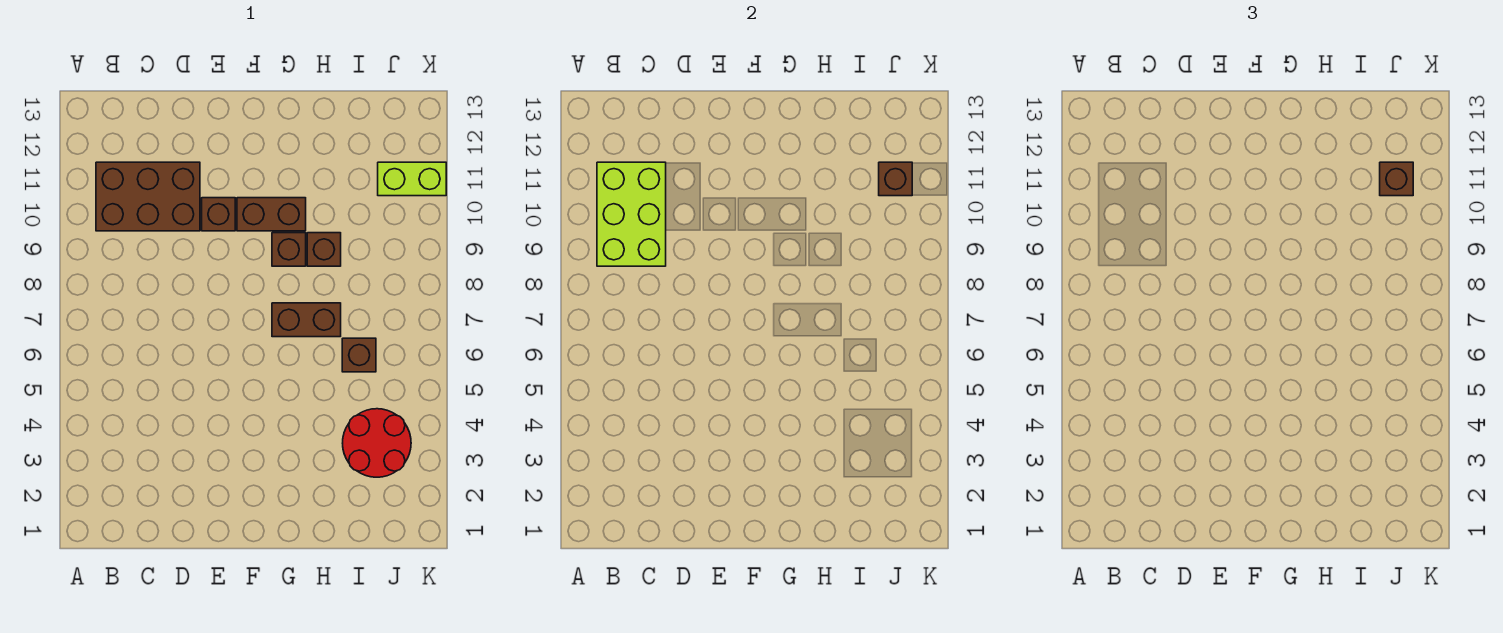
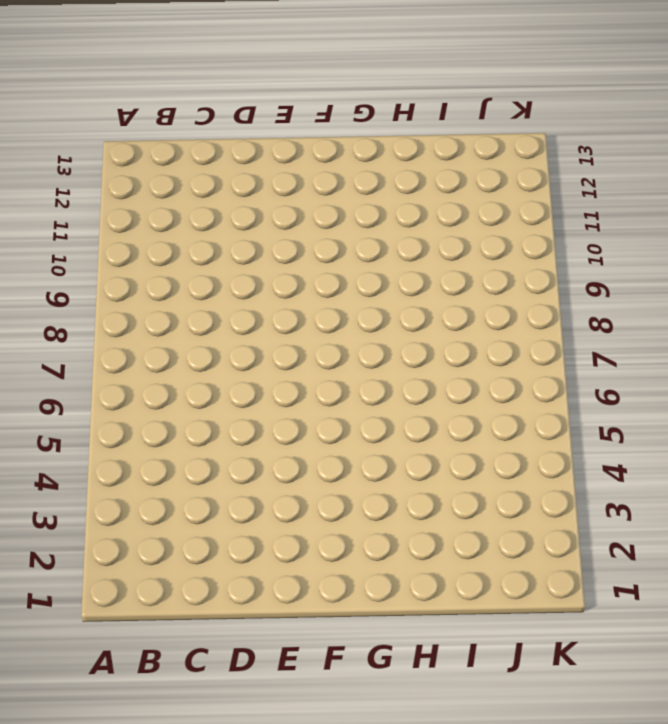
none -> brown brick B10:D11 level 1
none -> brown brick E10 level 1
none -> brown brick F10:G10 level 1

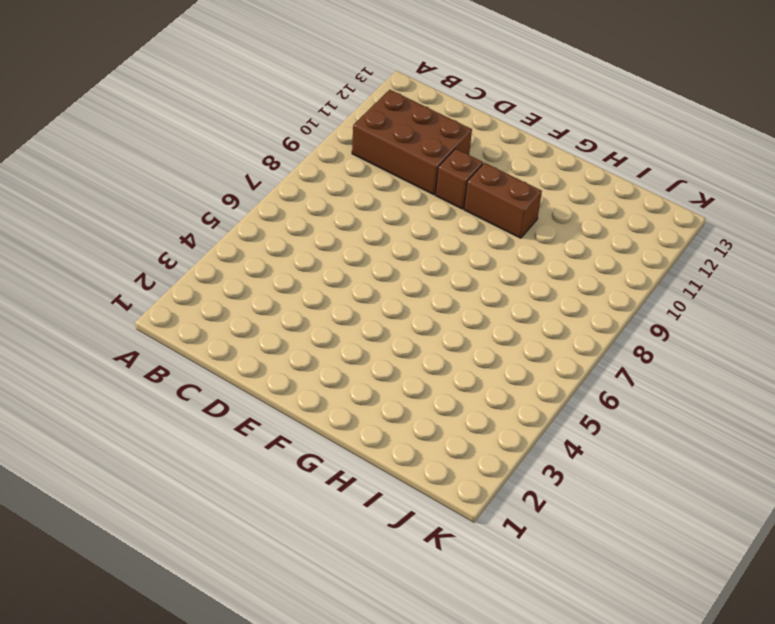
none -> brown brick G7:H7 level 1
none -> brown brick G9 level 1
none -> brown brick H9 level 1

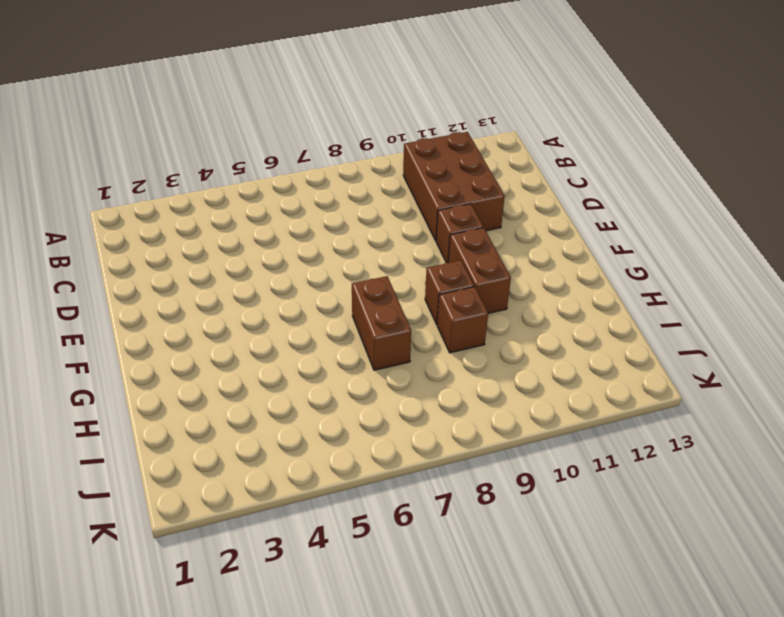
none -> red round brick I3:J4 level 1
none -> brown brick I6 level 1
none -> lime brick J11:K11 level 1

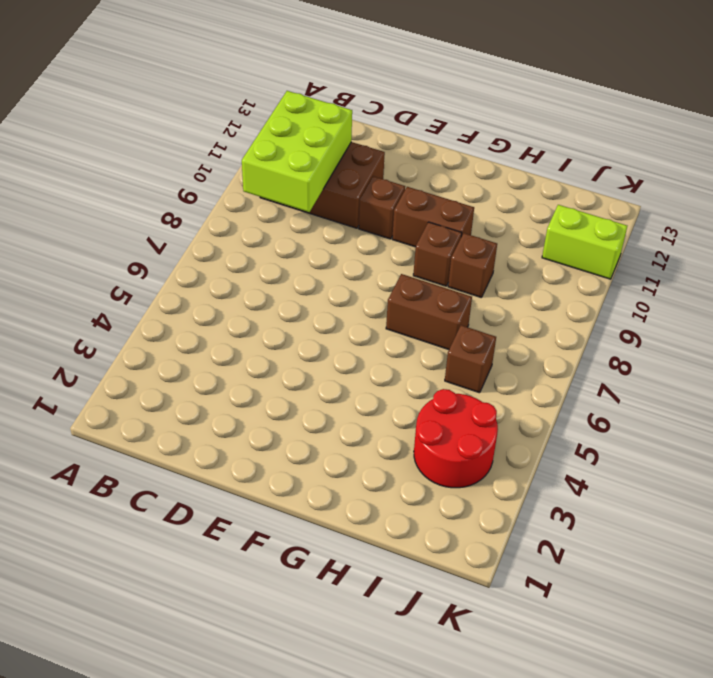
none -> brown brick J11 level 2
none -> brown brick J11 level 3

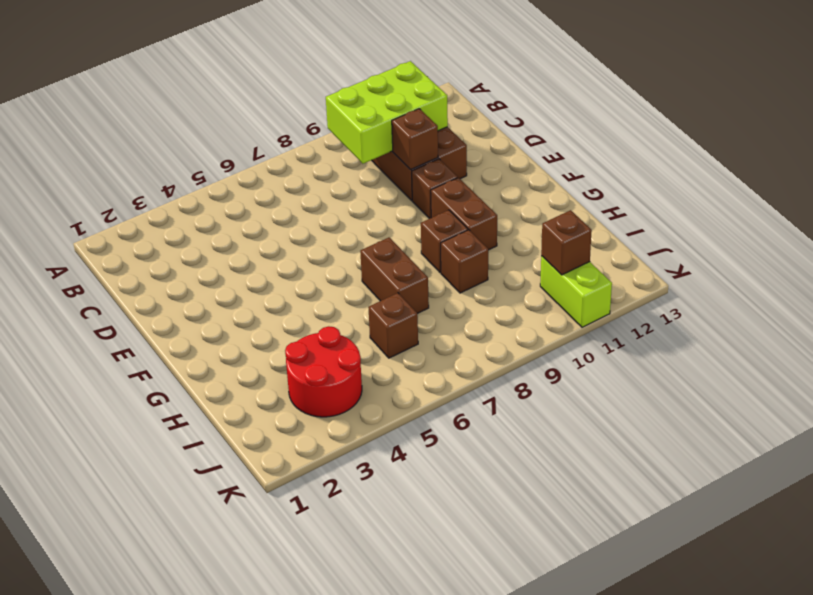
brown brick D10 level 2 -> brown brick J11 level 3

